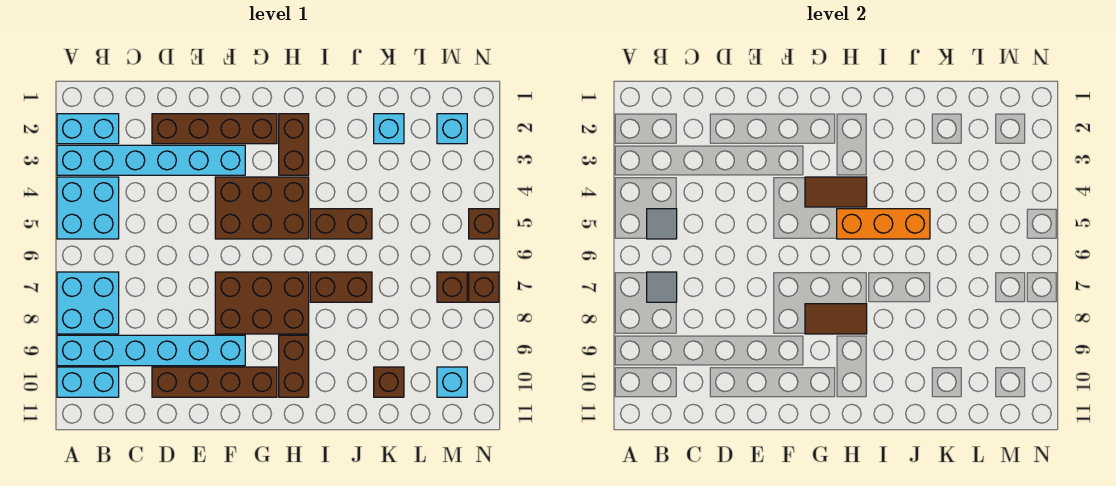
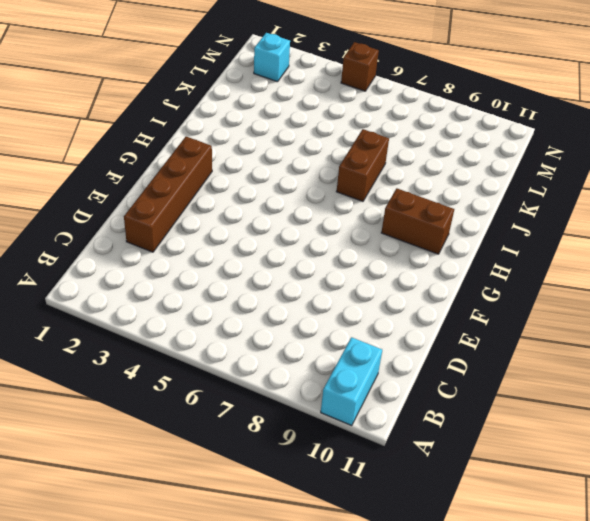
none -> cyan brick A2:B2 level 1
none -> cyan brick A3:F3 level 1
none -> cyan brick A4:B5 level 1

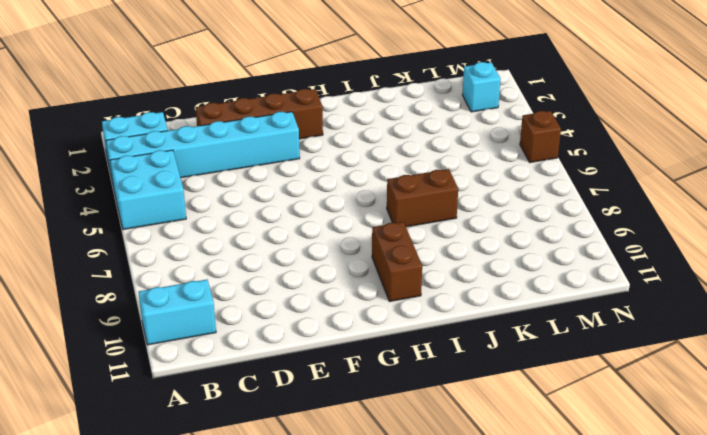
none -> cyan brick A7:B8 level 1
none -> cyan brick A9:F9 level 1
none -> brown brick D10:G10 level 1

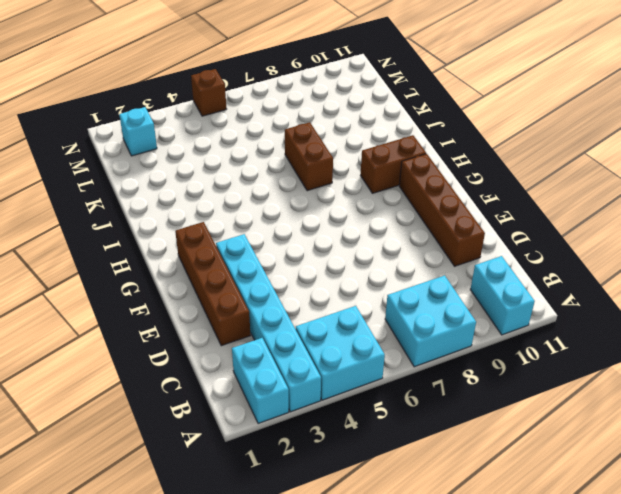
none -> cyan brick A9:F9 level 1
none -> brown brick F4:H5 level 1
none -> brown brick F7:H8 level 1

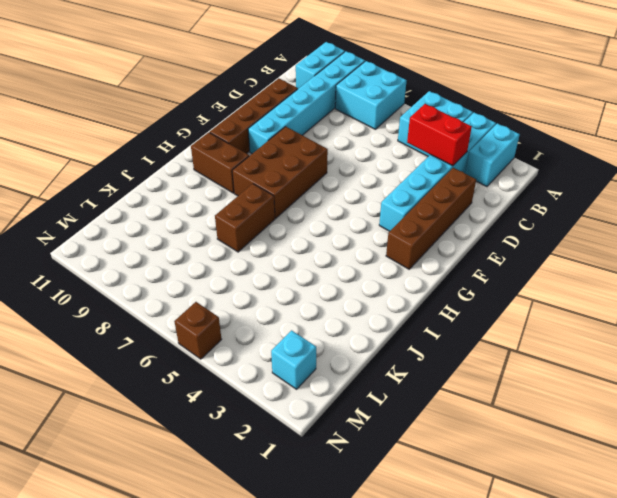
red brick C3:C4 level 2 -> none
none -> brown brick F4:H5 level 1
none -> brown brick H2:H3 level 1
none -> brown brick I5:J5 level 1

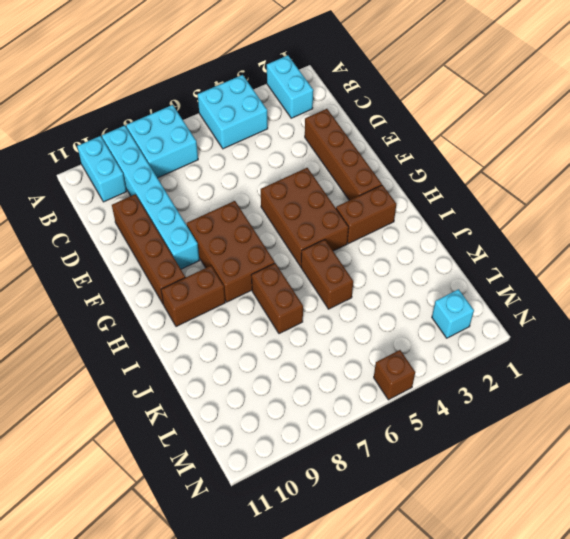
none -> cyan brick A3:F3 level 1
none -> cyan brick K2 level 1
none -> brown brick K10 level 1

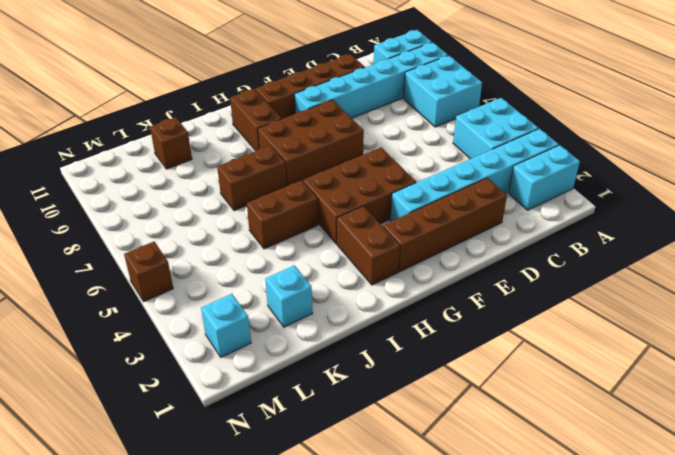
none -> brown brick M7 level 1
none -> cyan brick M10 level 1
none -> brown brick N7 level 1

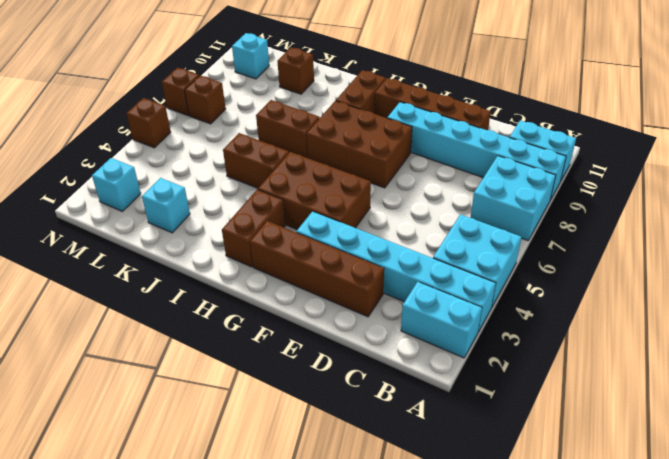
none -> grey tile B5 level 2
none -> grey tile B7 level 2
none -> brown tile G4:H4 level 2

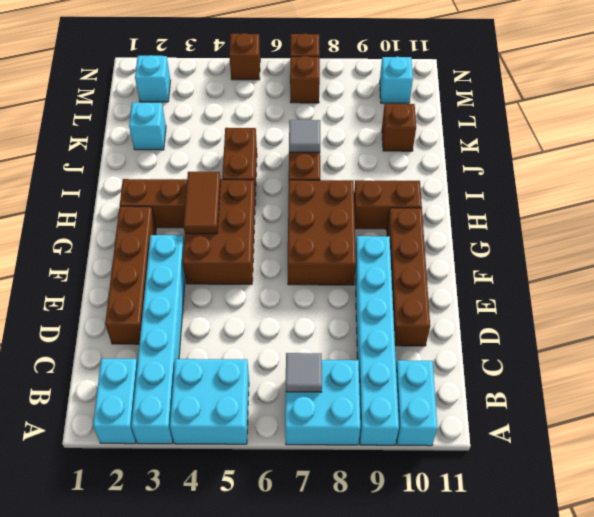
grey tile J7 level 2 -> grey tile B5 level 2
none -> brown tile G8:H8 level 2
none -> orange brick H5:J5 level 2

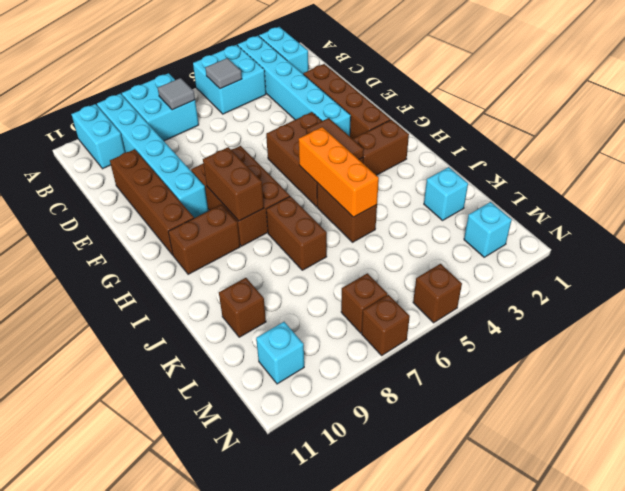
brown brick G8:H8 level 2 -> brown tile G8:H8 level 2

